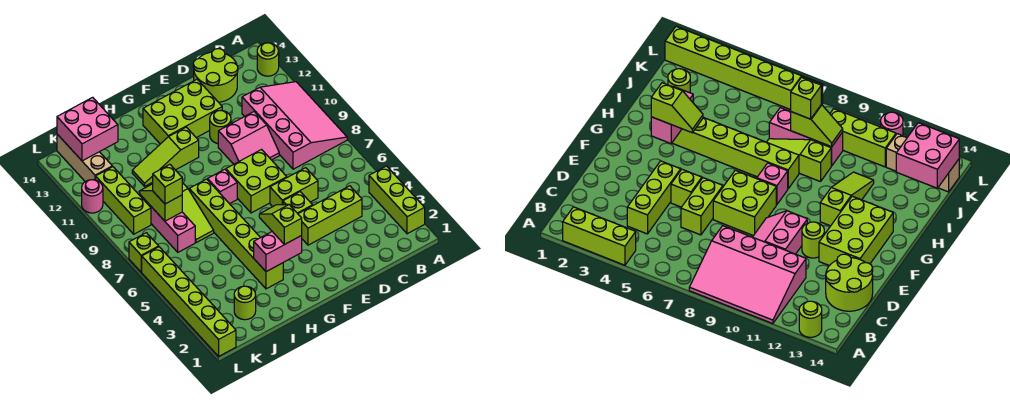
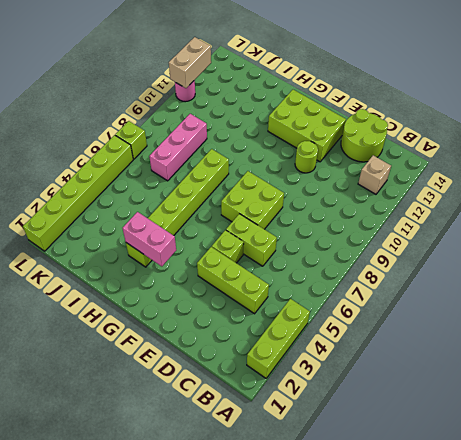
tan brick B12 level 1 -> none
tan brick L11:L12 level 2 -> none
none -> pink slope A8:C11 level 1 top C
none -> lime round brick A13 level 1
none -> pink slope D9:E10 level 1 top 10

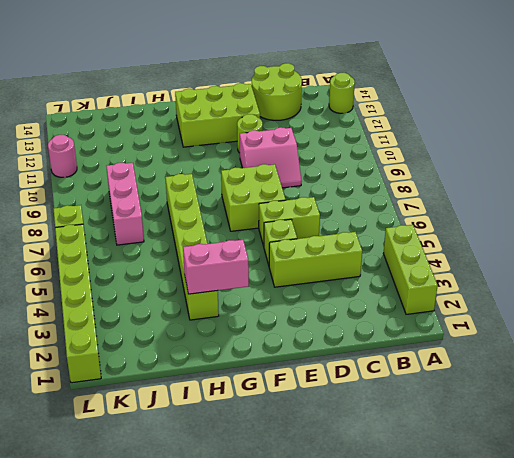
none -> pink slope A8:C11 level 1 top C
none -> pink brick G8 level 1
none -> lime slope G11:I11 level 1 top G

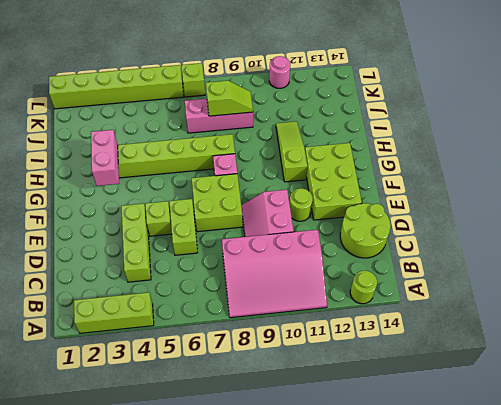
none -> lime slope I7:I9 level 1 top 9
none -> lime round brick J2 level 1
none -> lime brick K9:K11 level 1

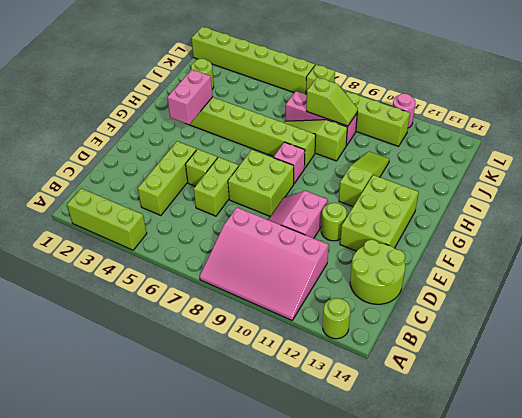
none -> tan brick K12:K14 level 1
none -> pink brick J13:K14 level 2
none -> lime slope G3:G4 level 3 top 3

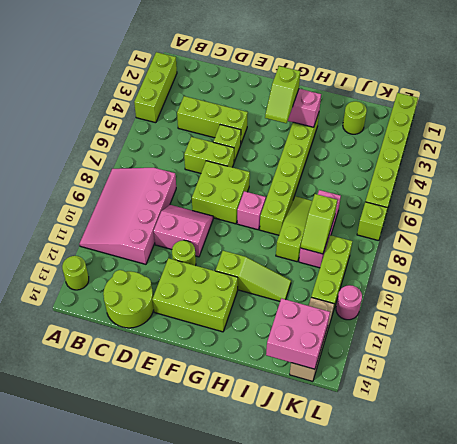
none -> lime brick J8 level 3

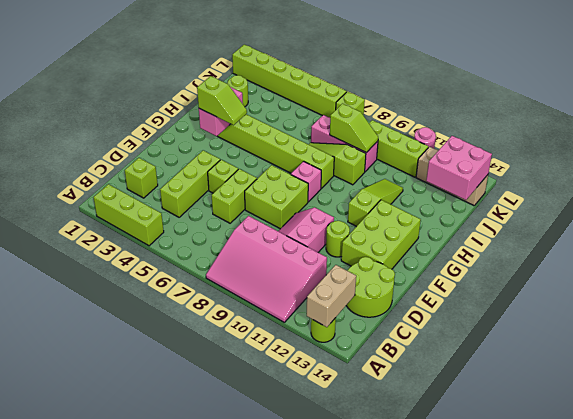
tan brick A13:B13 level 2 -> none
lime brick C2 level 1 -> lime brick J8 level 3

